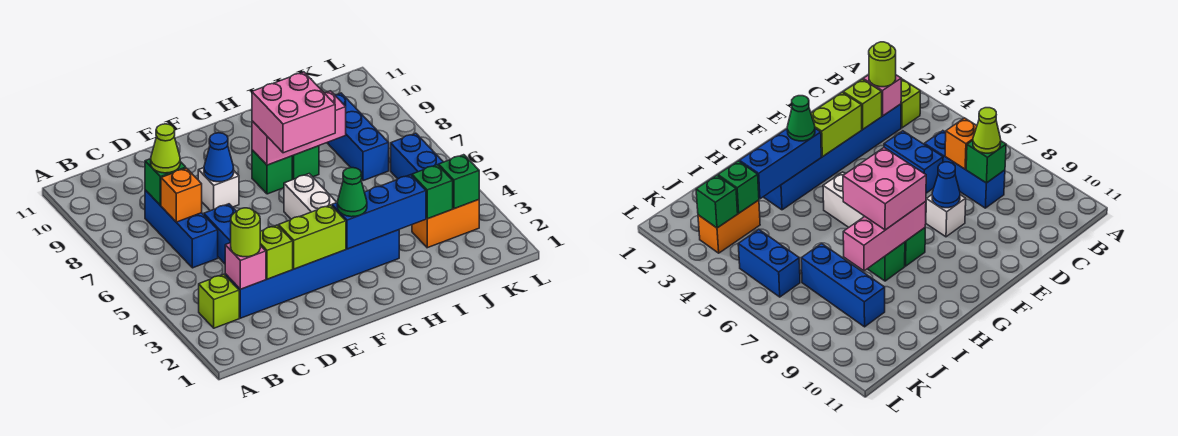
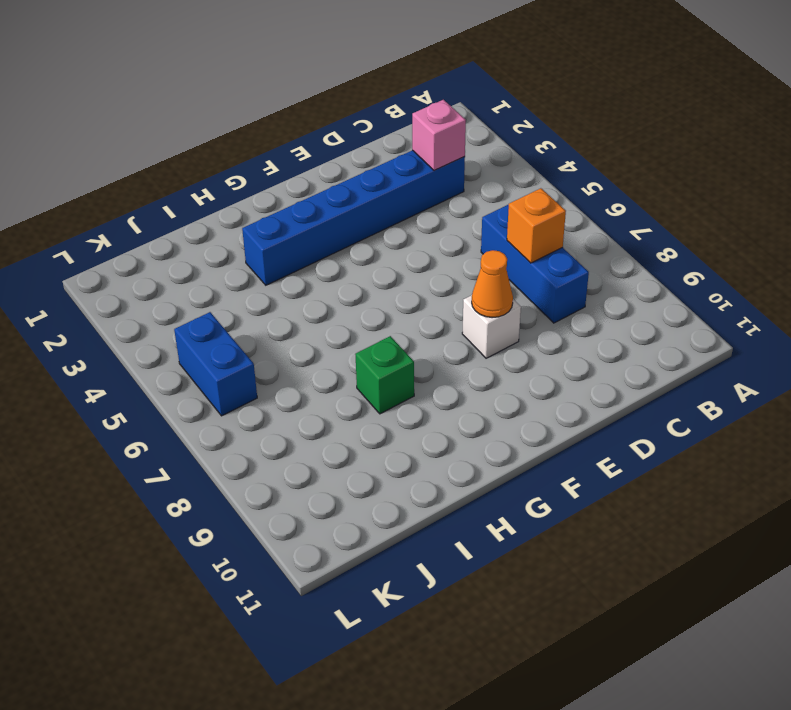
orange cone E8 level 2 -> blue cone E8 level 2
none -> lime brick B3 level 1
none -> blue brick D5:D6 level 1
none -> white brick G5:G6 level 1

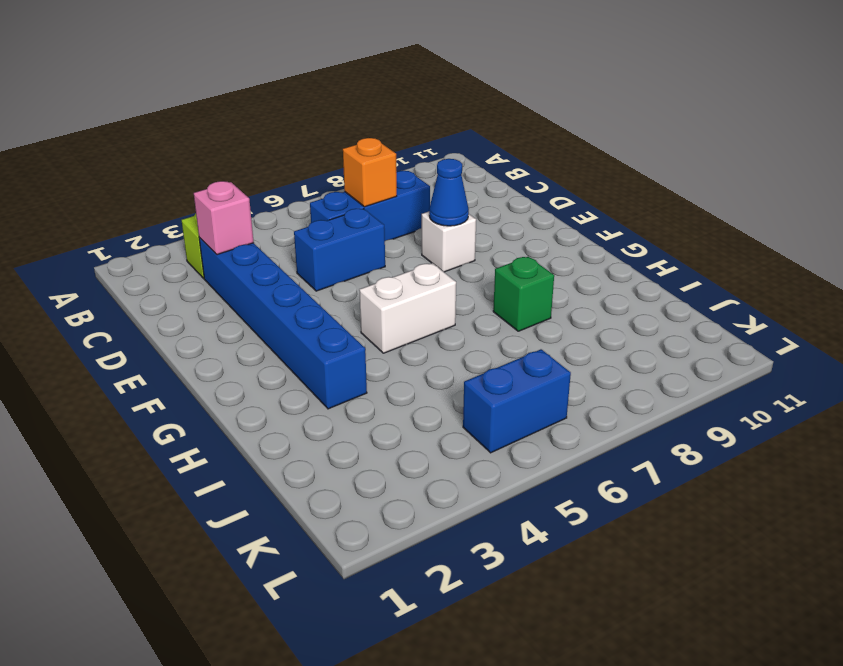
none -> green brick G8 level 1
none -> orange brick J3:K3 level 1
none -> blue brick J7:J9 level 1

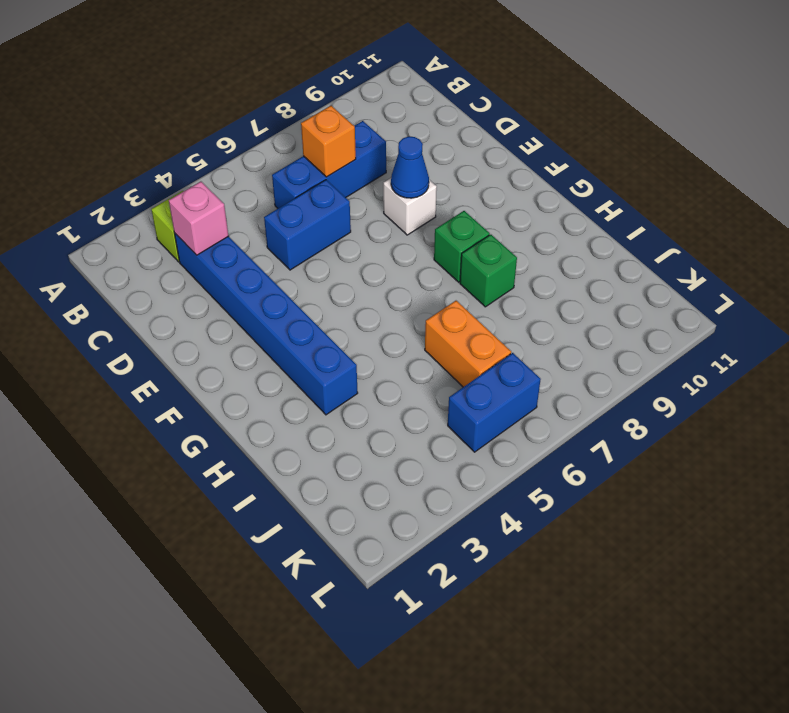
orange brick I6:J6 level 1 -> orange brick J3:K3 level 1
none -> white brick G5:G6 level 1
none -> blue brick J7:J9 level 1
none -> green brick C8 level 2

